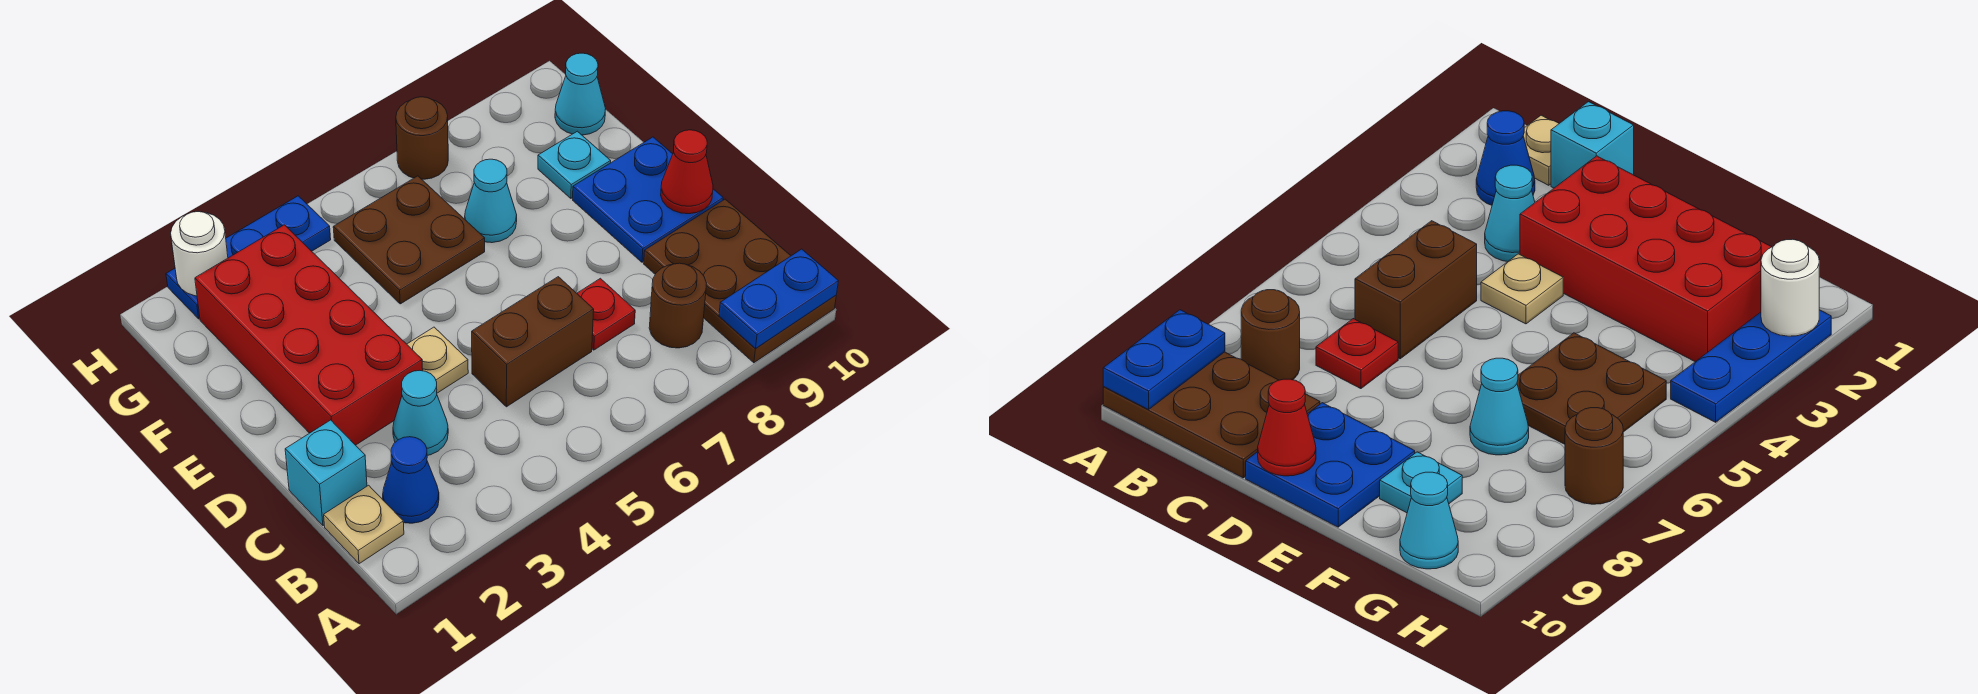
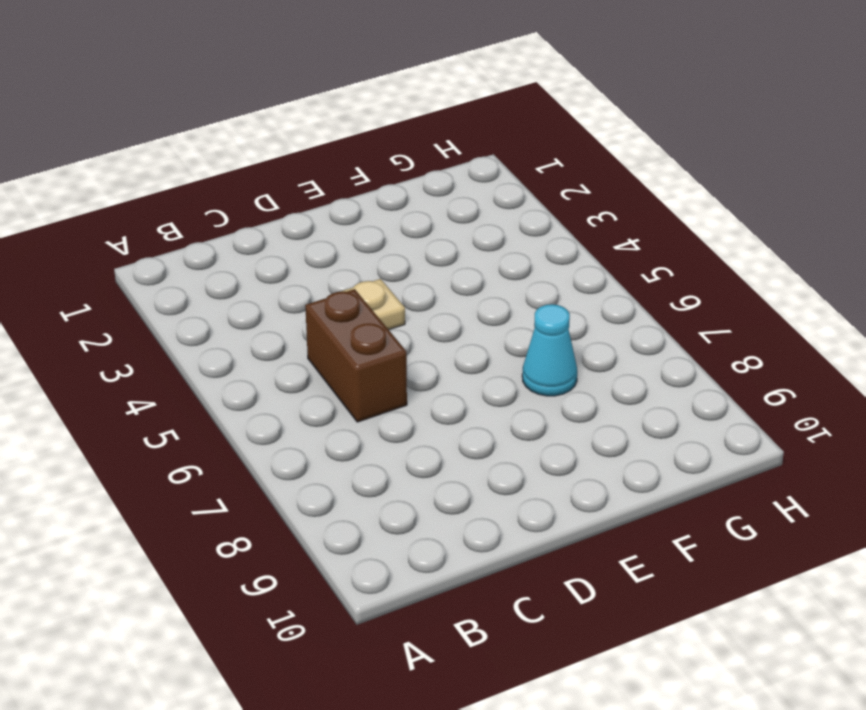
none -> brown plate A9:C10 level 1
none -> tan plate B1 level 1
none -> blue cone B2 level 1

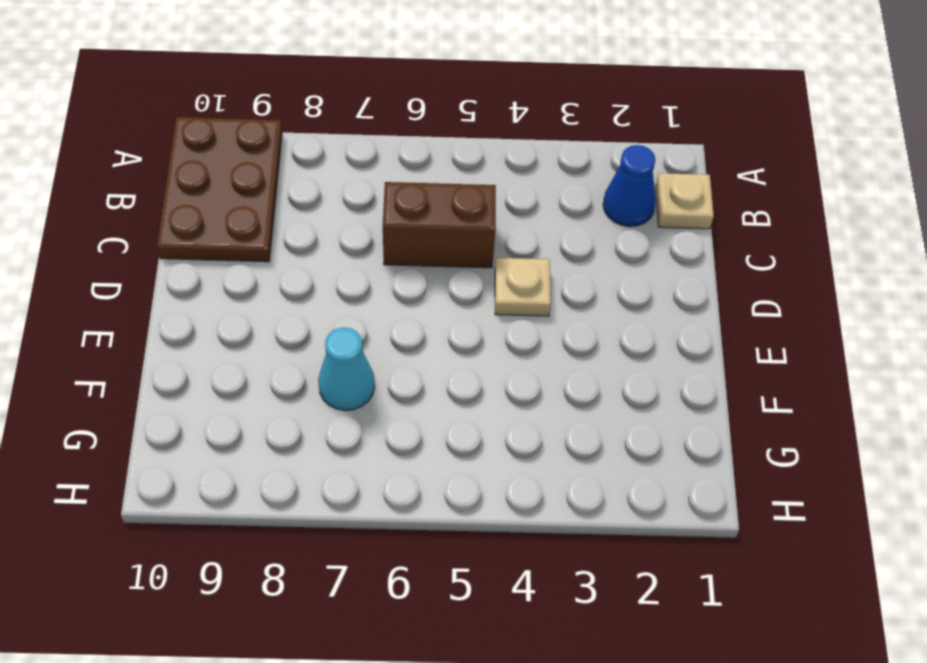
none -> brown round brick B8 level 1
none -> cyan brick C1 level 1
none -> cyan cone C3 level 1

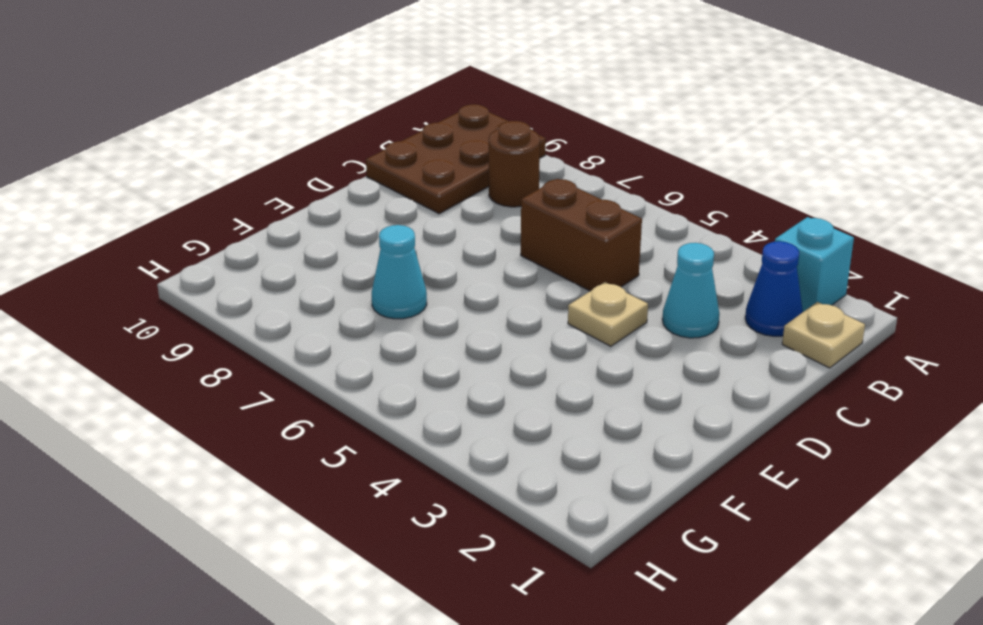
cyan brick A2 level 1 -> cyan brick C1 level 1
none -> red plate C7 level 1
none -> red brick D2:G3 level 1
none -> blue plate D9:E10 level 1

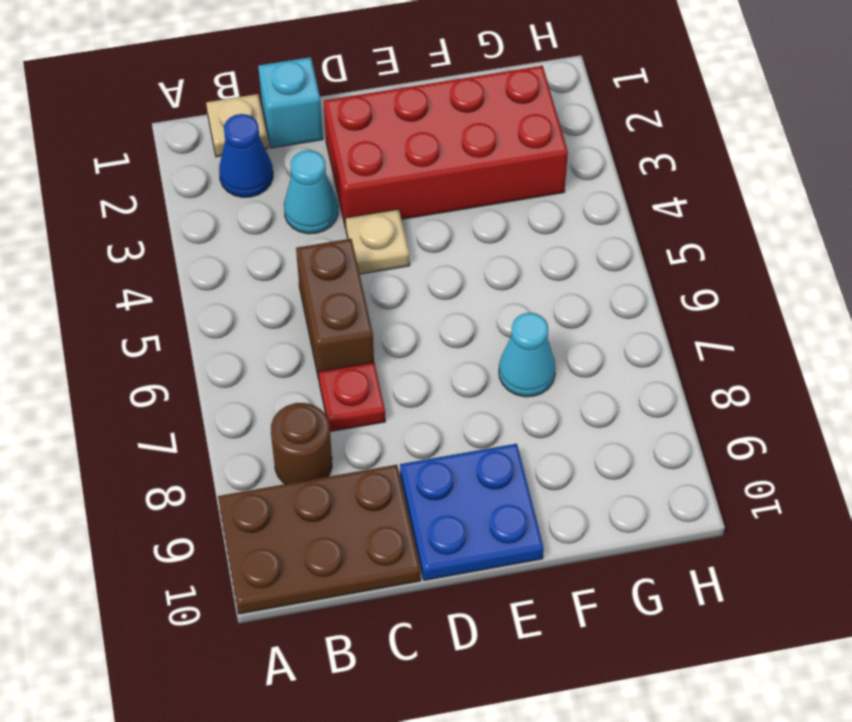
none -> brown plate F5:G6 level 1
none -> cyan plate F9 level 1
none -> cyan cone G10 level 1

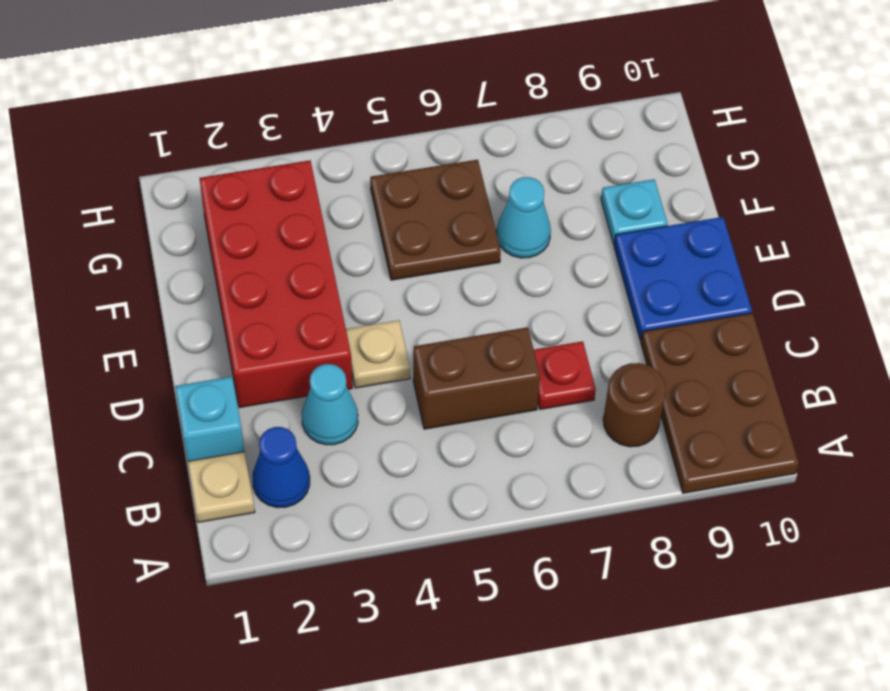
none -> cyan cone G10 level 1
none -> blue plate H2:H4 level 1
none -> brown round brick H7 level 1

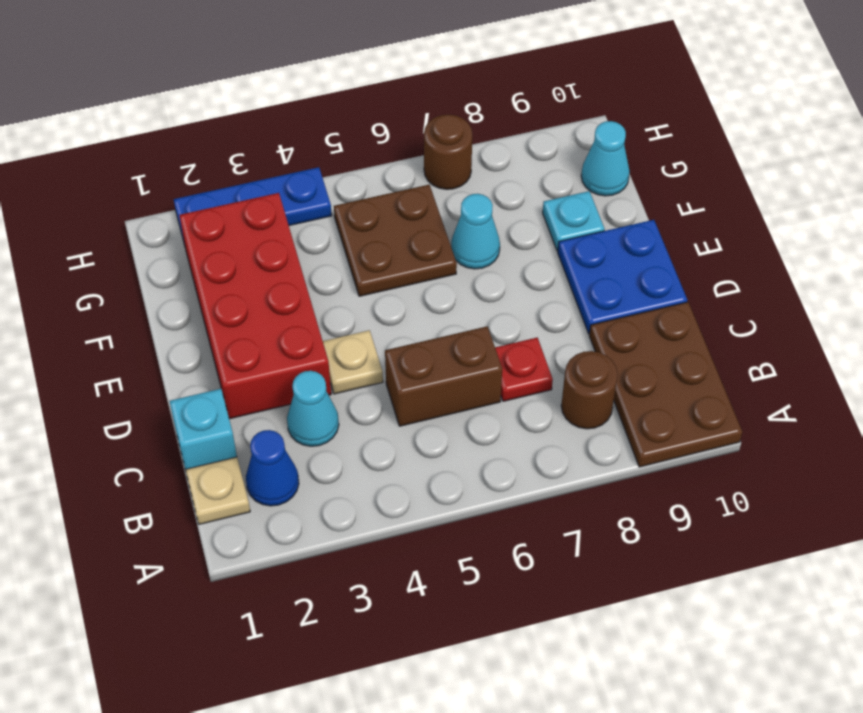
none -> blue plate A9:A10 level 2
none -> red cone D10 level 2
none -> white round brick H2 level 2

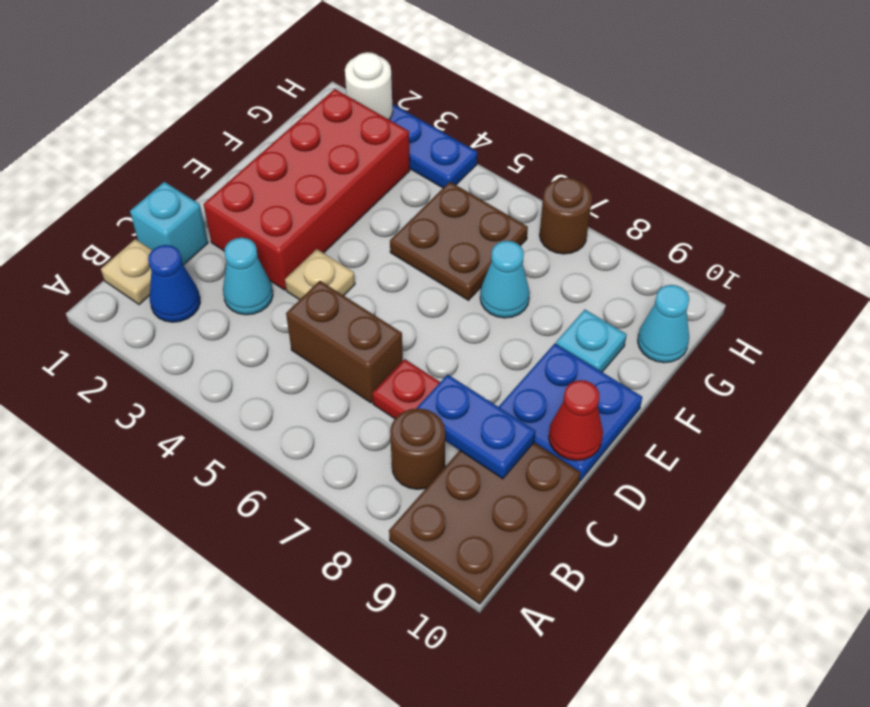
blue plate C8:C9 level 2 -> blue plate A9:A10 level 2

